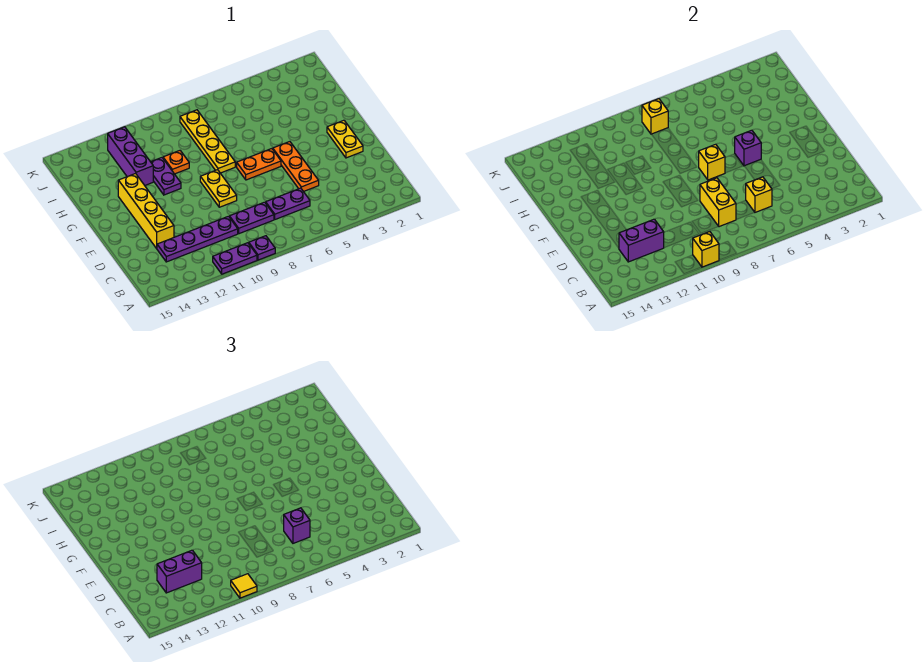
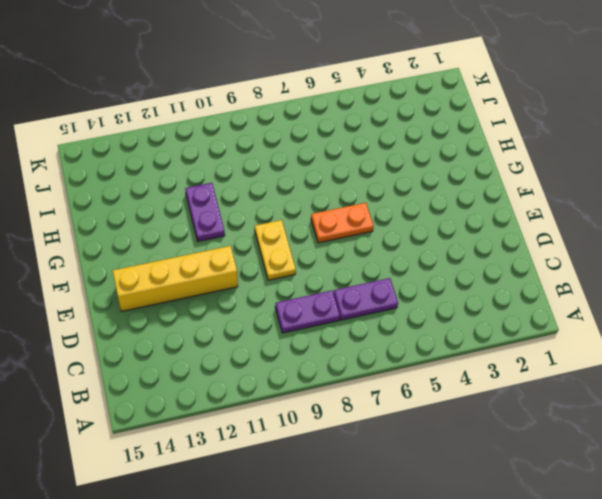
yellow brick E11:E14 level 1 -> yellow brick D13:G13 level 1
none -> purple plate A9 level 1
none -> purple plate A10:A11 level 1
none -> purple plate C10:C13 level 1

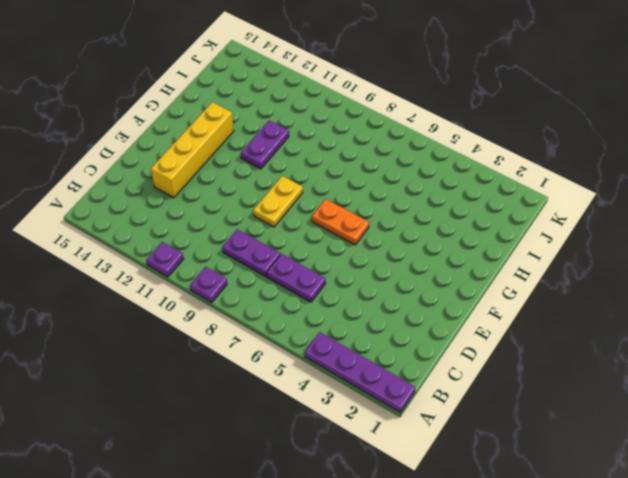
purple plate A1:A4 level 1 -> purple plate C10:C13 level 1
purple plate A11 level 1 -> purple plate A10:A11 level 1
none -> orange plate D5:F5 level 1
none -> yellow plate E2:F2 level 1
none -> yellow plate G8:J8 level 1

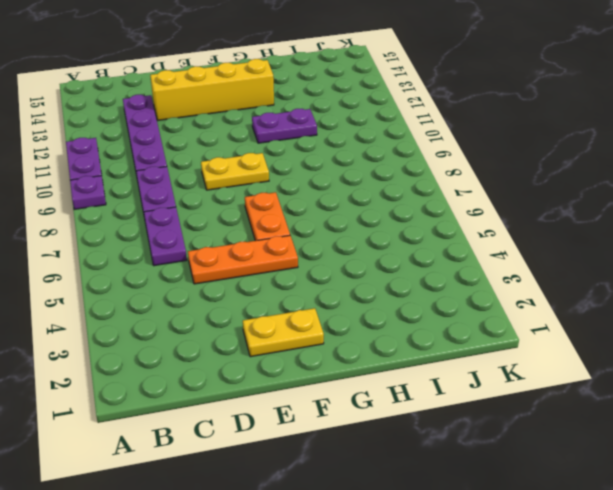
none -> yellow plate G8:J8 level 1
none -> orange plate H10 level 1
none -> purple brick H12:J12 level 1

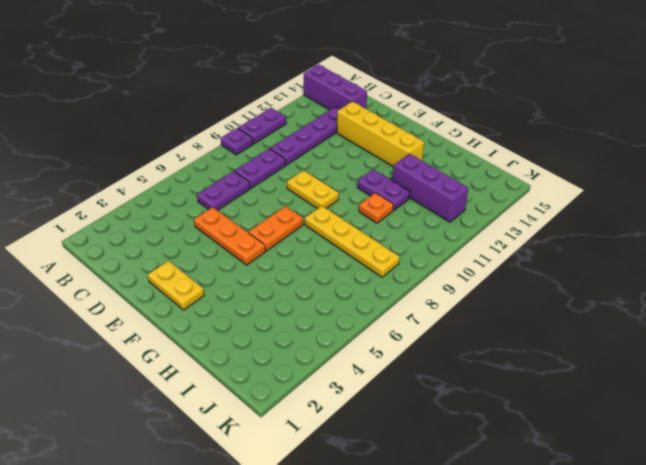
purple brick A14:C14 level 1 -> none
none -> yellow brick A10 level 2
none -> yellow brick C6 level 2
none -> yellow brick C8:D8 level 2

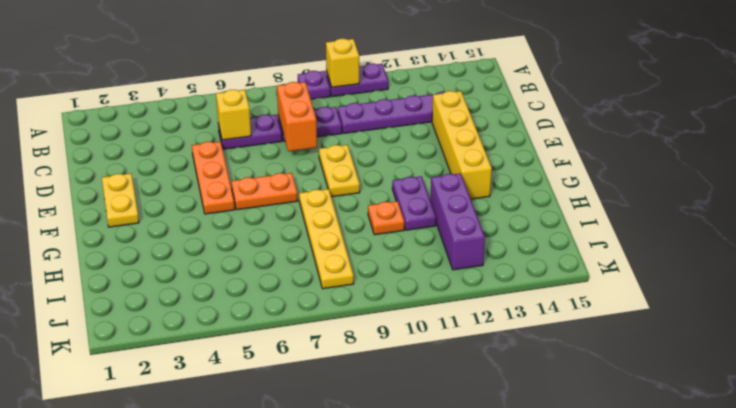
orange brick C8:D8 level 2 -> yellow brick C8:D8 level 2
none -> purple brick C12:C13 level 2
none -> purple brick F5 level 2
none -> yellow brick F7 level 2

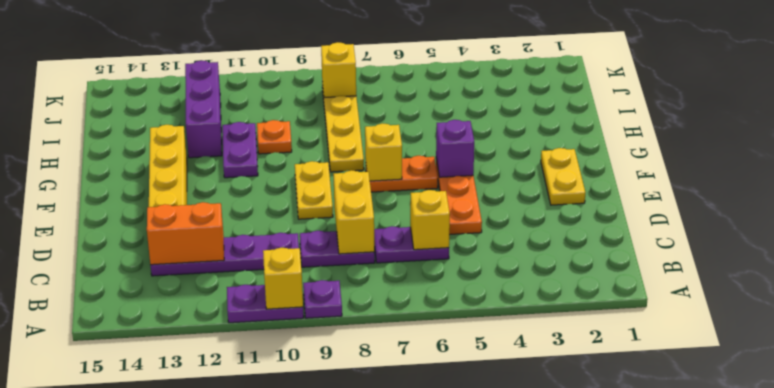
orange brick C12:C13 level 2 -> purple brick C12:C13 level 2
none -> yellow tile A10 level 3
none -> purple brick C6 level 3
none -> purple brick C12:C13 level 3

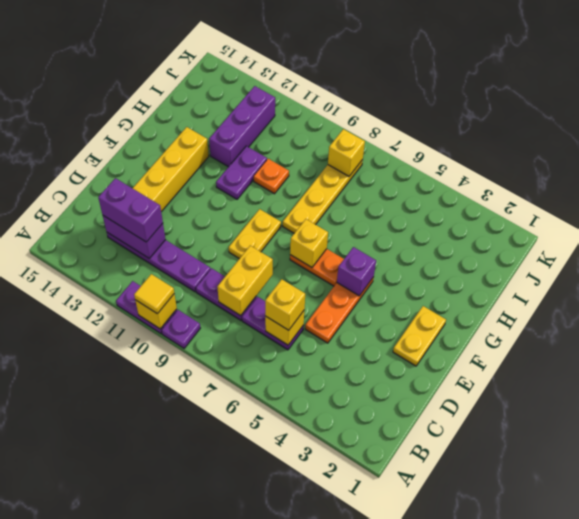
yellow brick C6 level 3 -> purple brick C6 level 3

